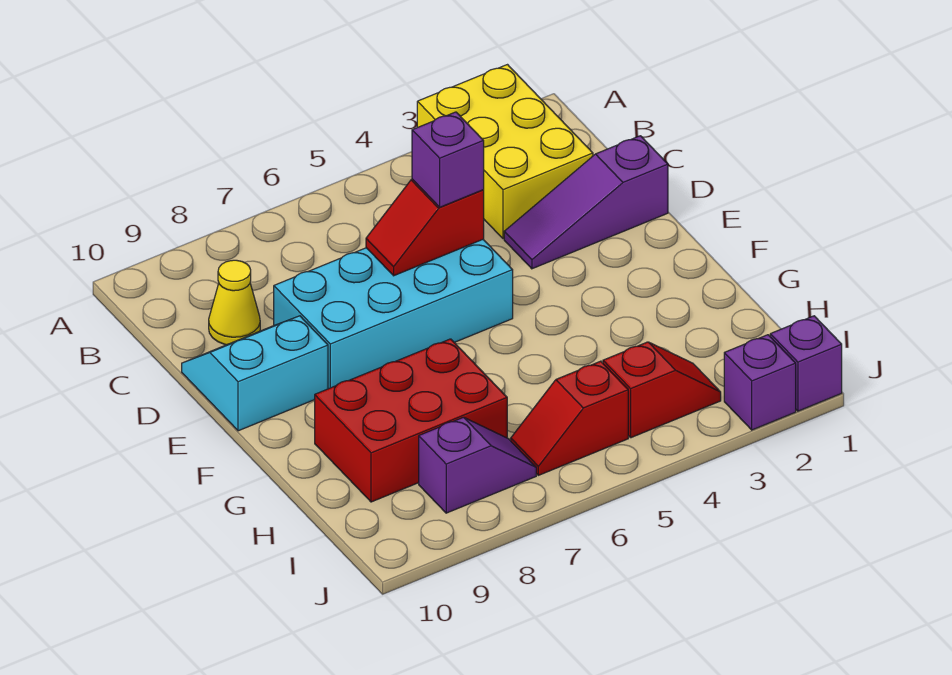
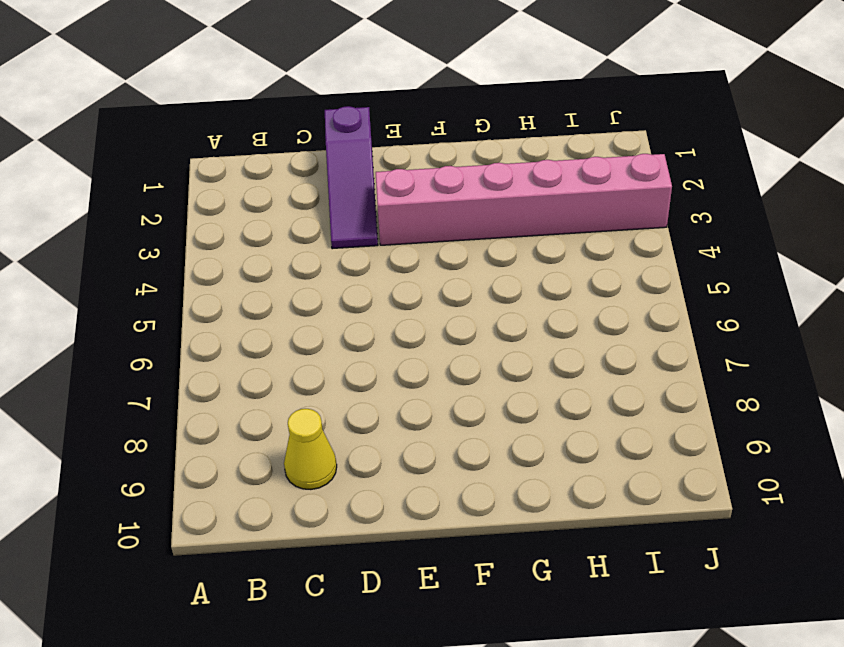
pink brick E3:J3 level 1 -> red slope I3:I4 level 1 top 4
none -> yellow brick A2:C3 level 1
none -> cyan brick D5:E8 level 1
none -> cyan slope D9:E10 level 1 top E

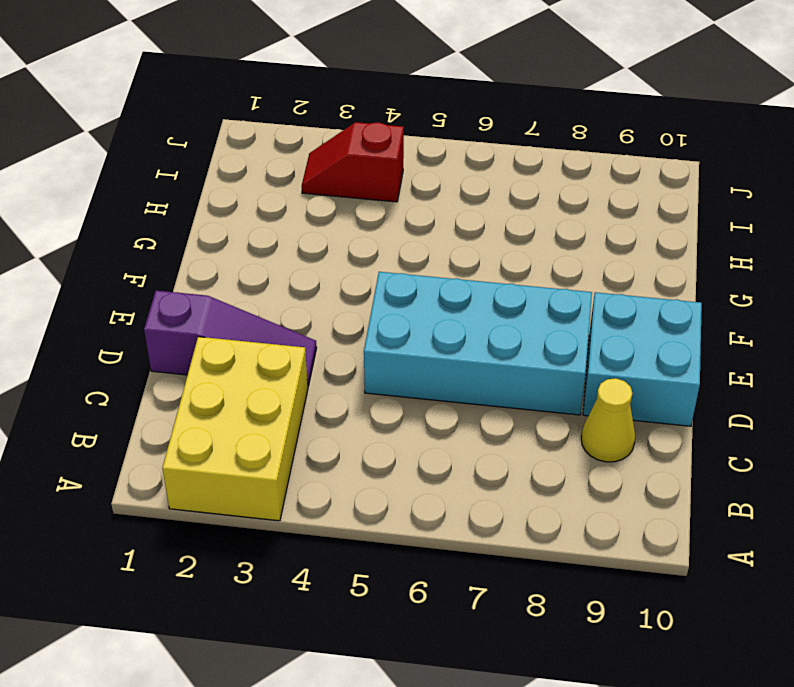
cyan brick D9:E10 level 1 -> cyan slope D9:E10 level 1 top E
none -> red brick G7:H9 level 1
none -> red slope I5:I6 level 1 top 5
none -> purple slope I7:I8 level 1 top 8

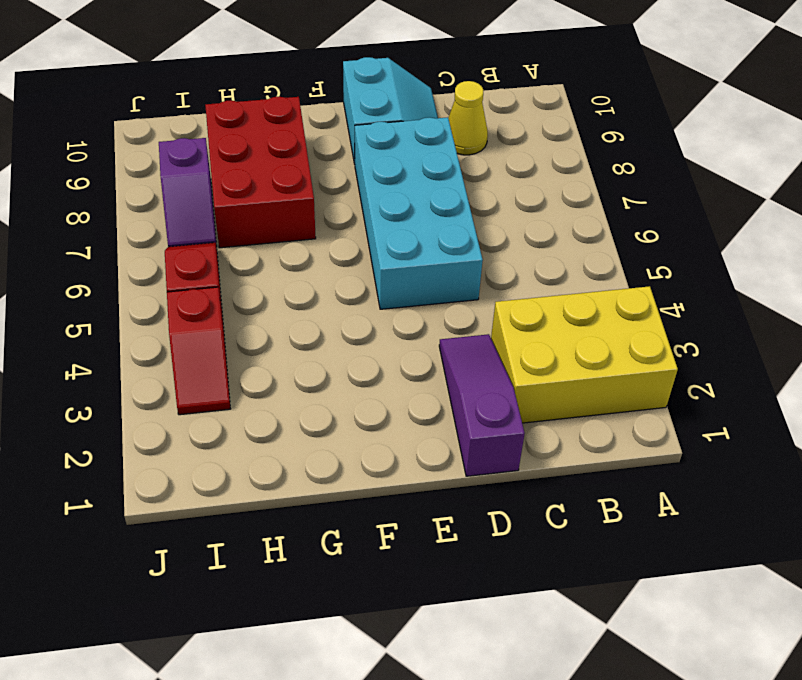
none -> purple brick J1 level 1
none -> purple brick J2 level 1
none -> red slope D5:D6 level 2 top 5

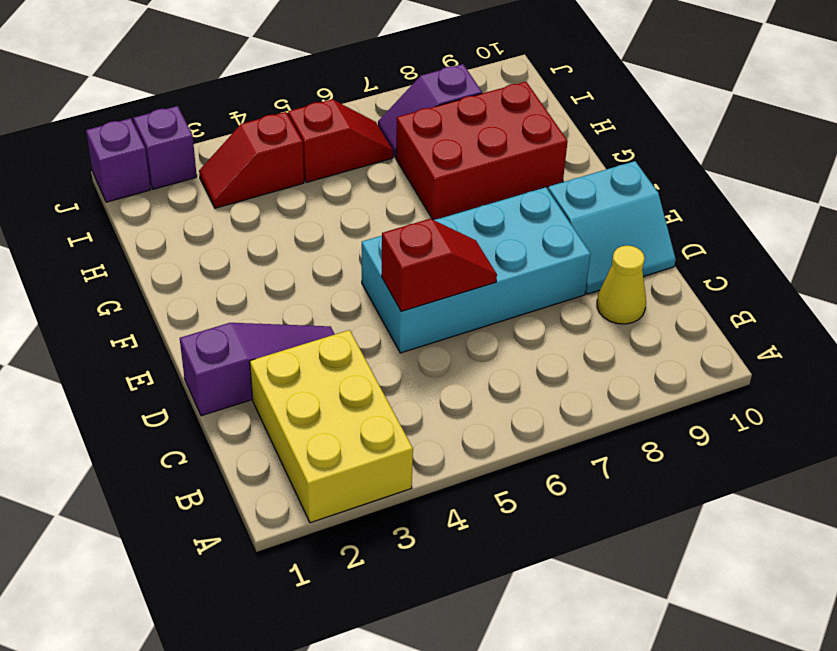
none -> purple brick D5 level 3

